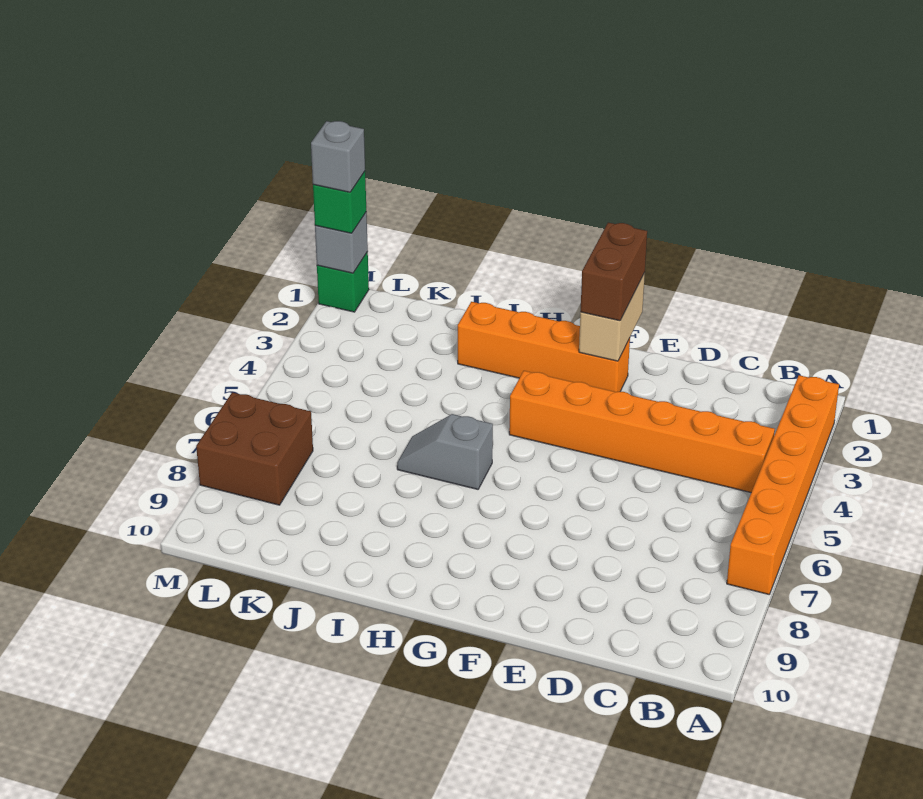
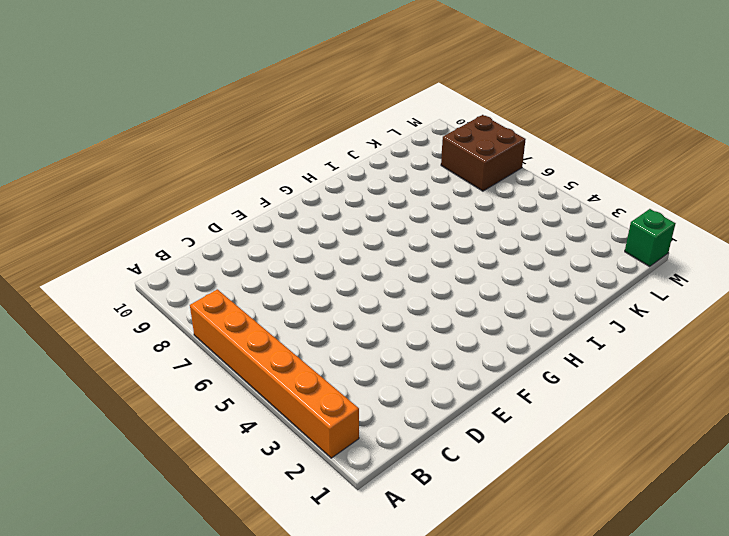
none -> orange brick B4:G4 level 1
none -> orange brick F2:I2 level 1

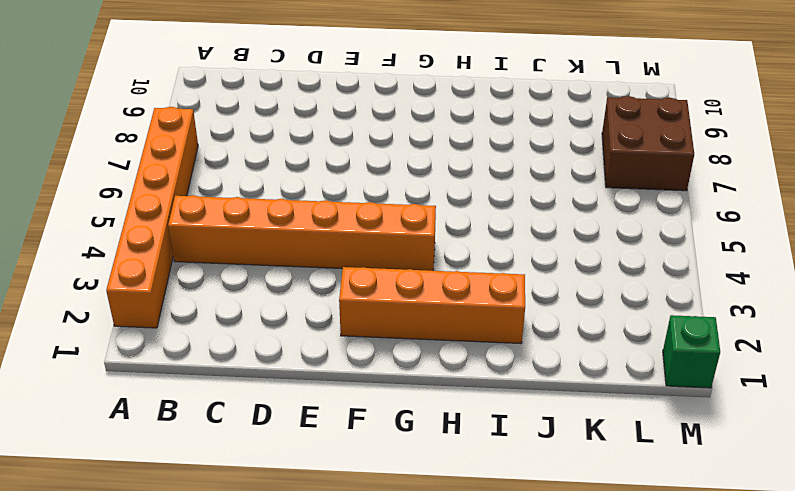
none -> grey slope H6:I6 level 1 top H
none -> tan brick F1:F2 level 2

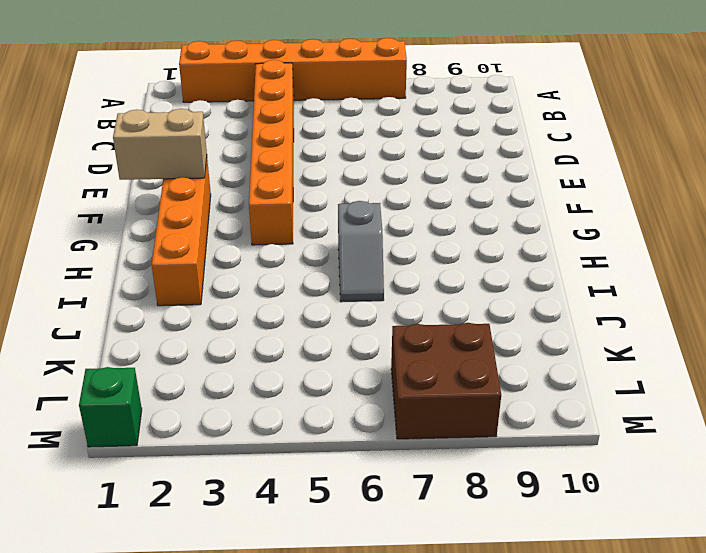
none -> grey brick M1 level 2
none -> brown brick F1:F2 level 3

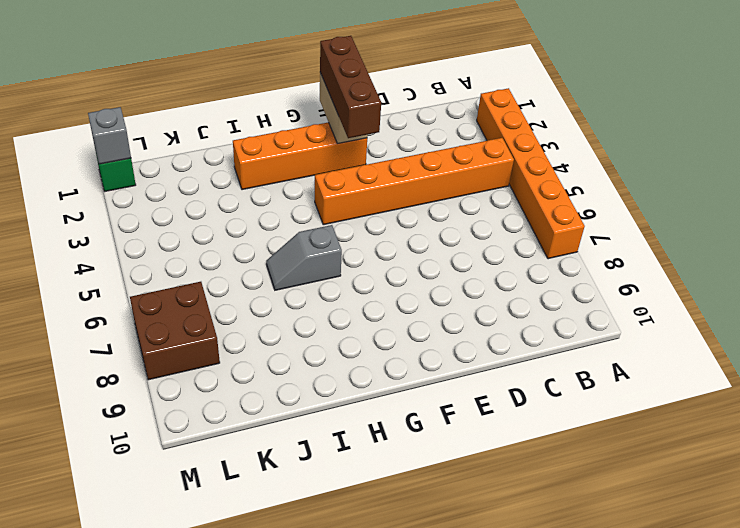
brown brick F1:F3 level 3 -> brown brick F1:F2 level 3
none -> green brick M1 level 3
none -> grey brick M1 level 4

